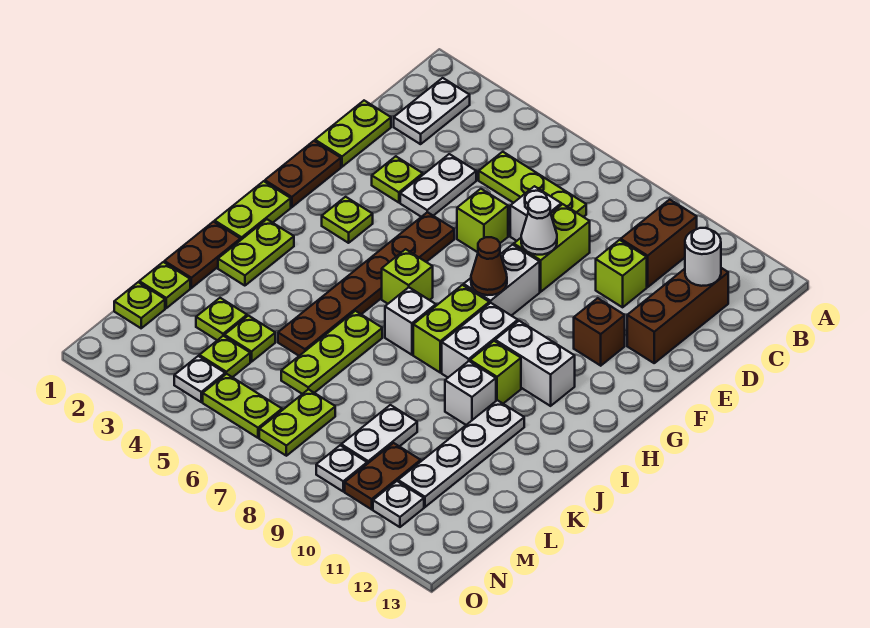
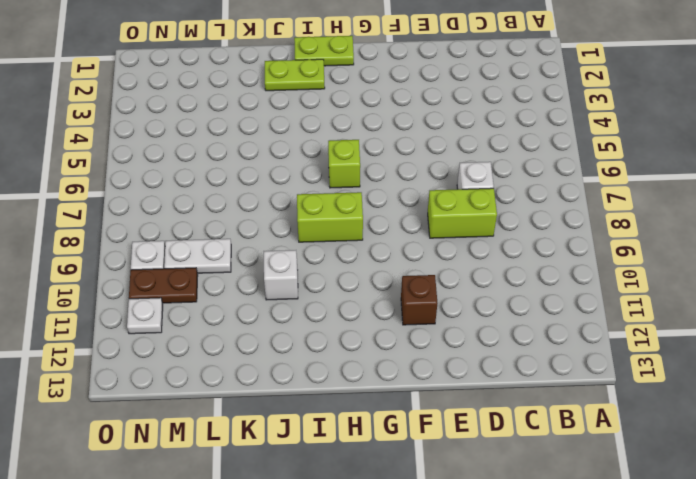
none -> white plate B2:C2 level 1
none -> brown brick B10:C10 level 1
none -> lime plate C5:C7 level 1
none -> brown brick C12:E12 level 1

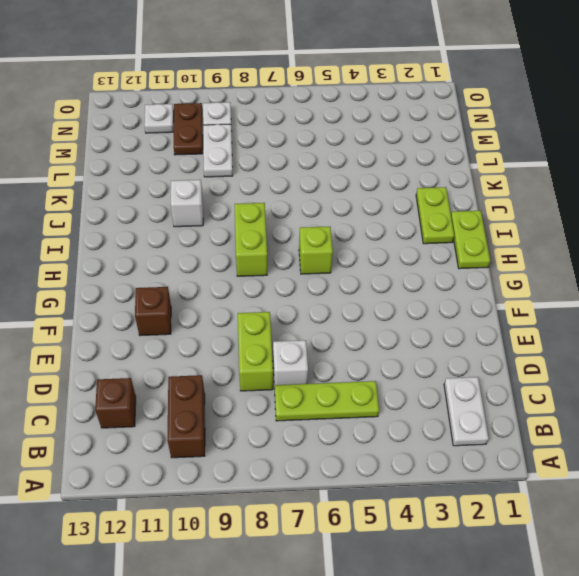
brown brick C12 level 1 -> brown brick C12:E12 level 1
none -> lime plate D1:E1 level 1
none -> white plate D4:E4 level 1
none -> lime brick D10 level 1
none -> lime plate E3 level 1

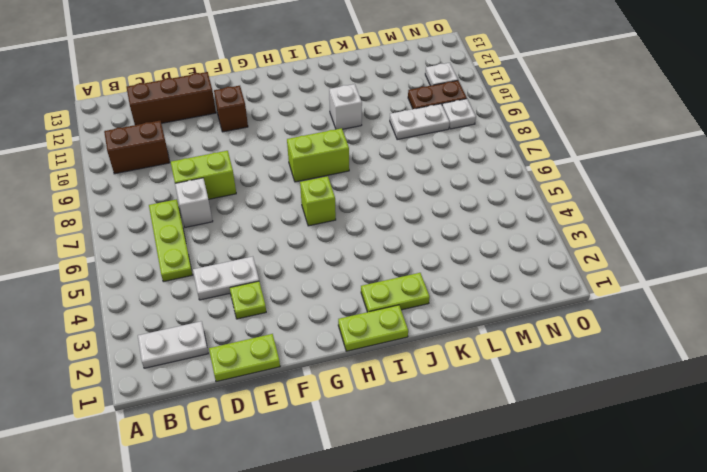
none -> lime brick D10 level 1
none -> lime brick E6 level 1
none -> brown plate F1:G1 level 1
none -> brown plate F5:K5 level 1

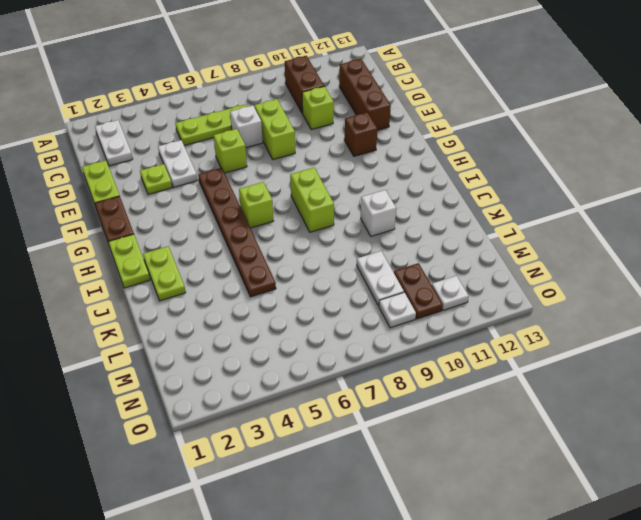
none -> white brick F8:G8 level 1
none -> lime plate G3 level 1
none -> white brick H9:I9 level 1
none -> white brick H10:H11 level 1

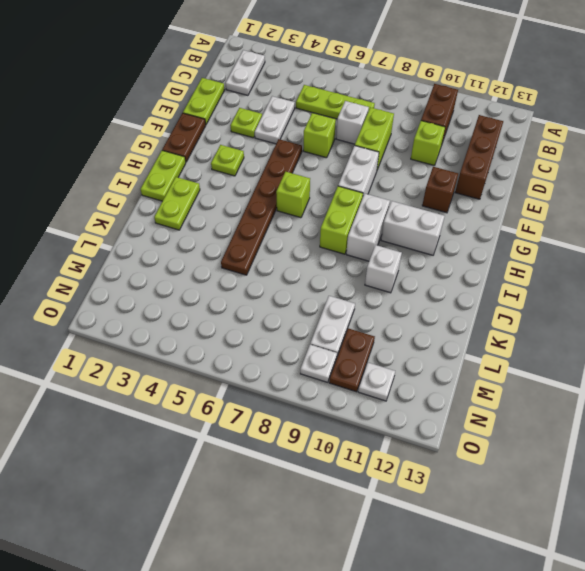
none -> white brick I7 level 1
none -> lime brick I10 level 1
none -> brown plate J1:K1 level 1
none -> lime plate J6:L6 level 1

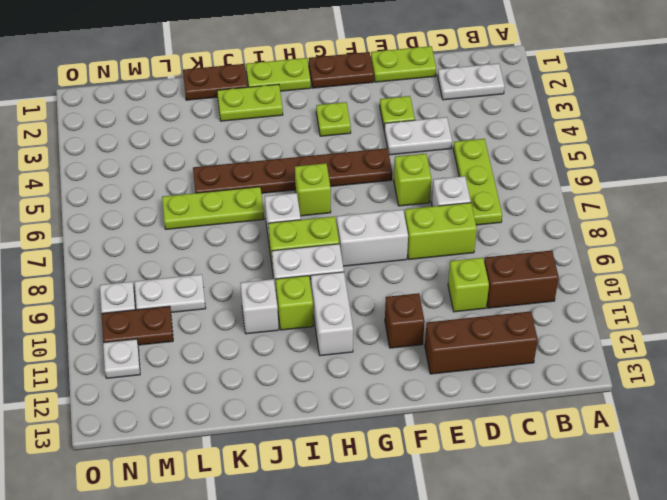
none -> white plate J11:M11 level 1
none -> lime plate L1 level 1
none -> lime plate L3 level 1
none -> lime plate L4 level 1

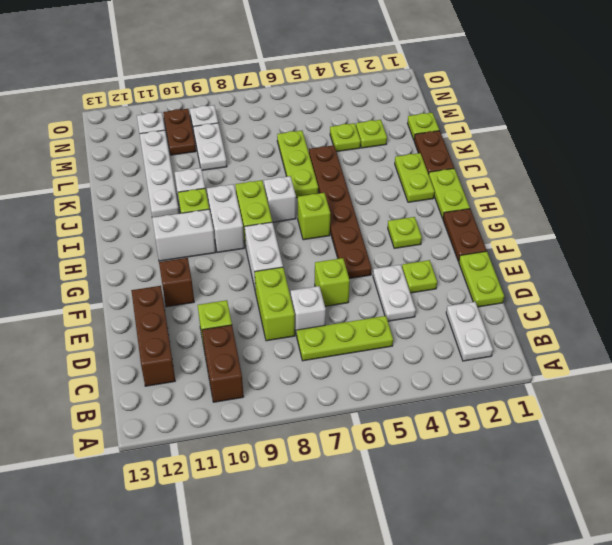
none -> lime plate M1 level 1
none -> lime plate M4 level 1
none -> lime plate M7:N7 level 1
none -> white plate N4 level 1

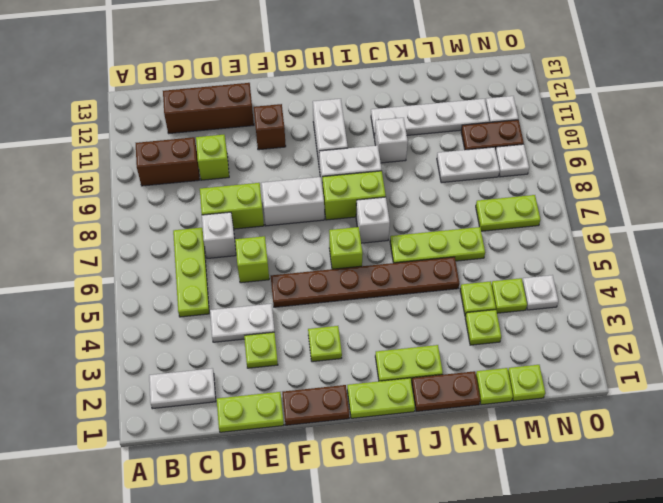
none -> lime brick I10 level 1
none -> lime plate N5:N6 level 1
none -> white round brick C12 level 2
none -> white cone E8 level 2

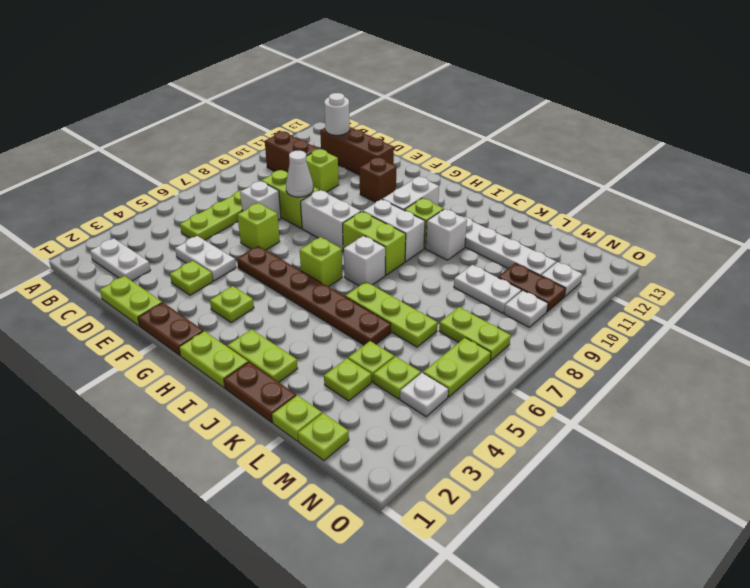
none -> brown cone G8 level 2

